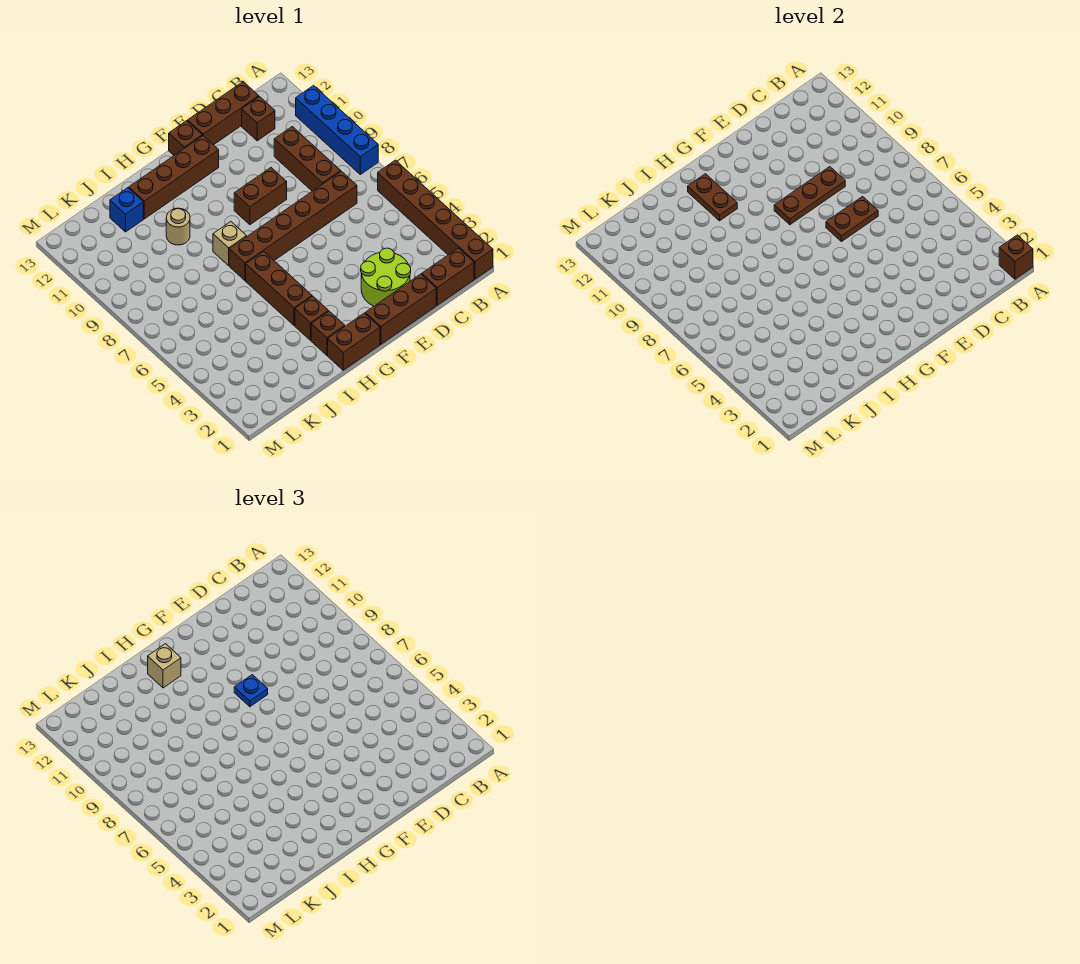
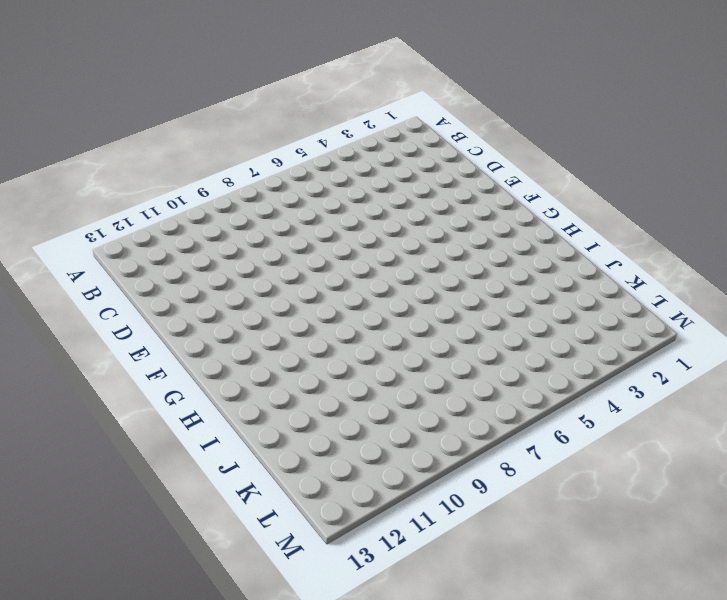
none -> brown brick A1:A6 level 1
none -> blue brick A8:A11 level 1
none -> brown brick B1:C1 level 1

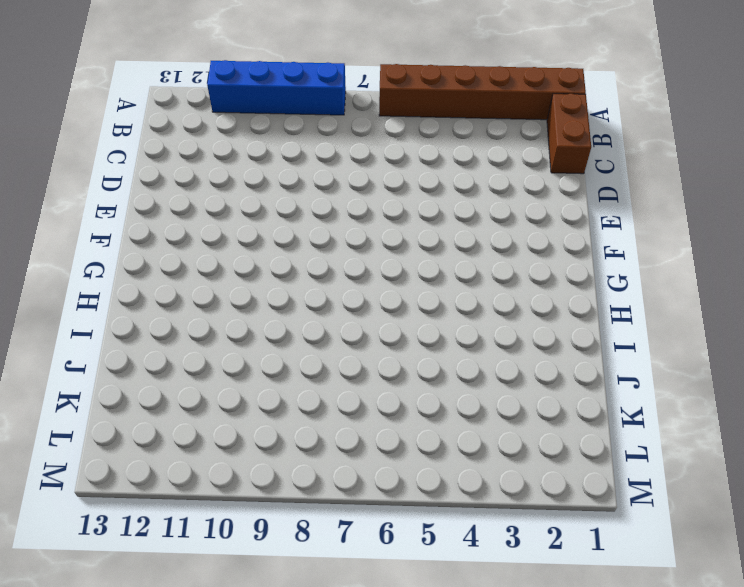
none -> brown brick C7:H7 level 1
none -> brown brick C8:C10 level 1
none -> brown brick C12 level 1

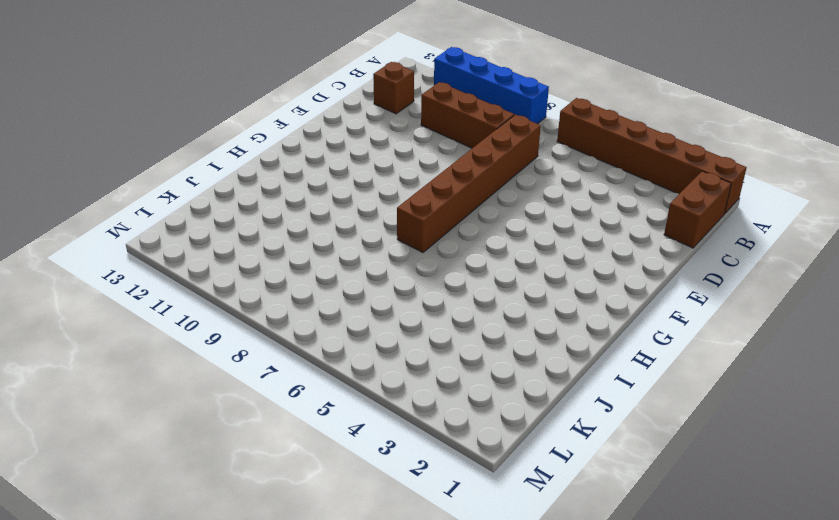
none -> brown brick C13:E13 level 1
none -> brown brick D1:F1 level 1
none -> lime round brick D2:E3 level 1

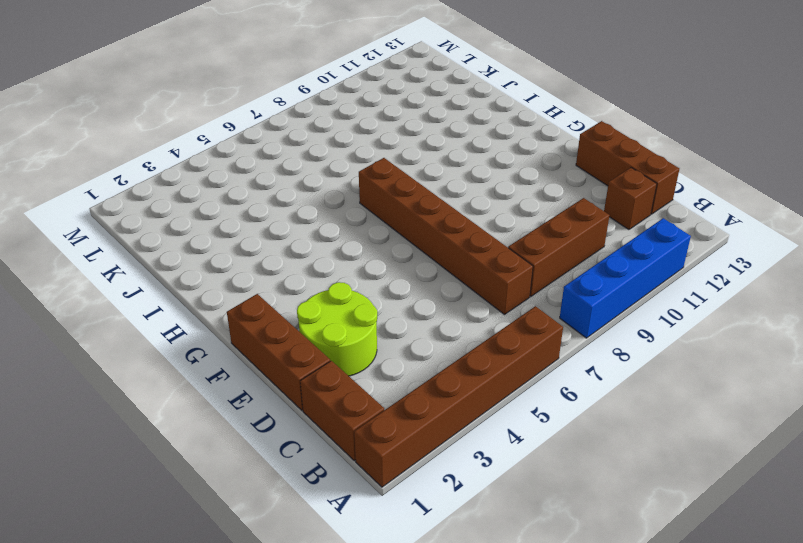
none -> brown brick E9:F9 level 1
none -> brown brick F12:I12 level 1
none -> brown brick F13 level 1

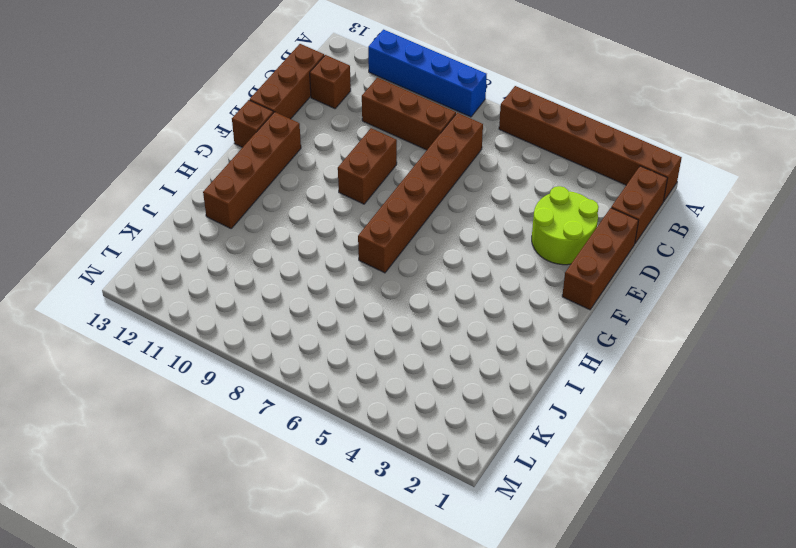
none -> brown brick G1:H1 level 1
none -> brown brick H2 level 1
none -> brown brick H3 level 1

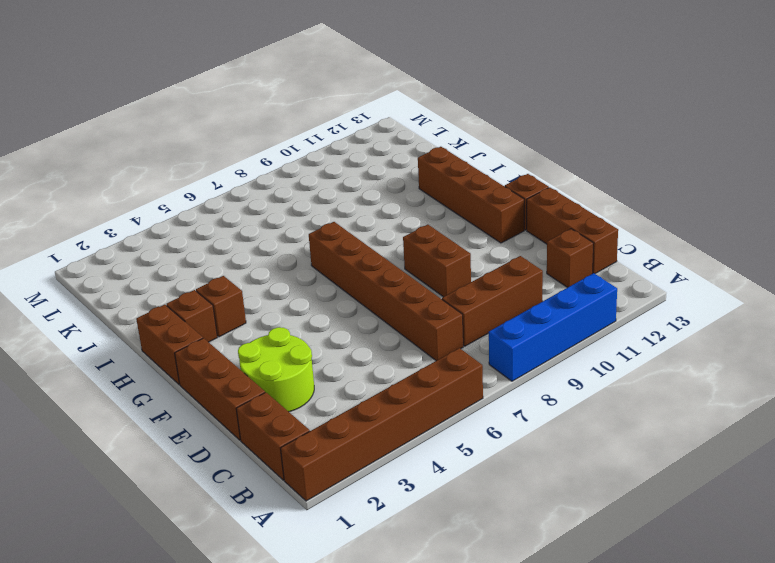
none -> brown brick H4:H6 level 1
none -> tan brick H8 level 1
none -> tan round brick I10 level 1

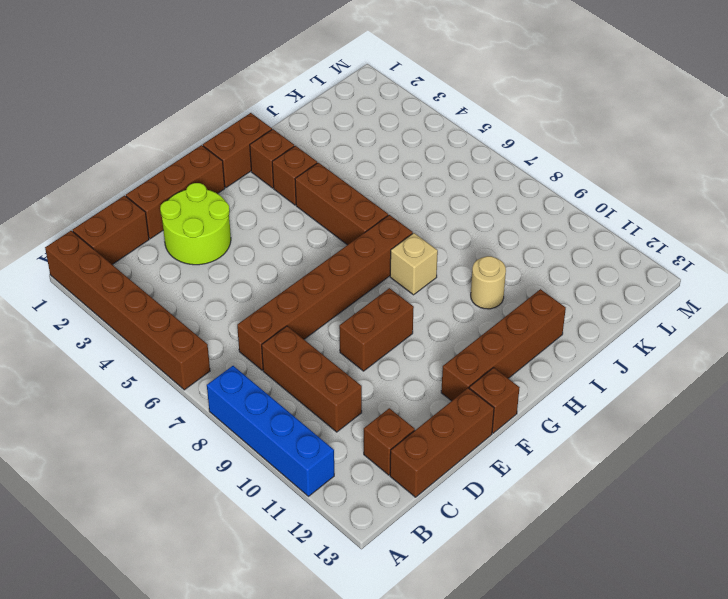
none -> blue brick J12 level 1
none -> brown brick A1 level 2
none -> brown plate D7:E7 level 2

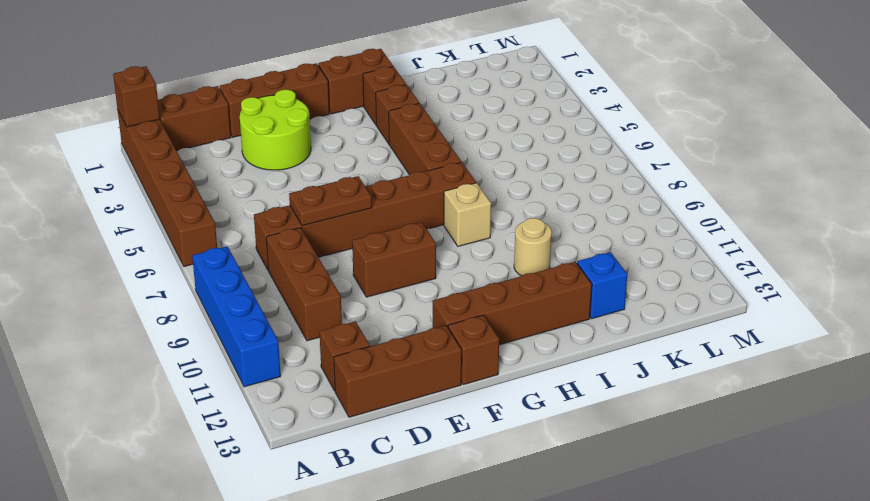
none -> brown plate D9:F9 level 2
none -> brown plate H11:H12 level 2
none -> blue plate F9 level 3

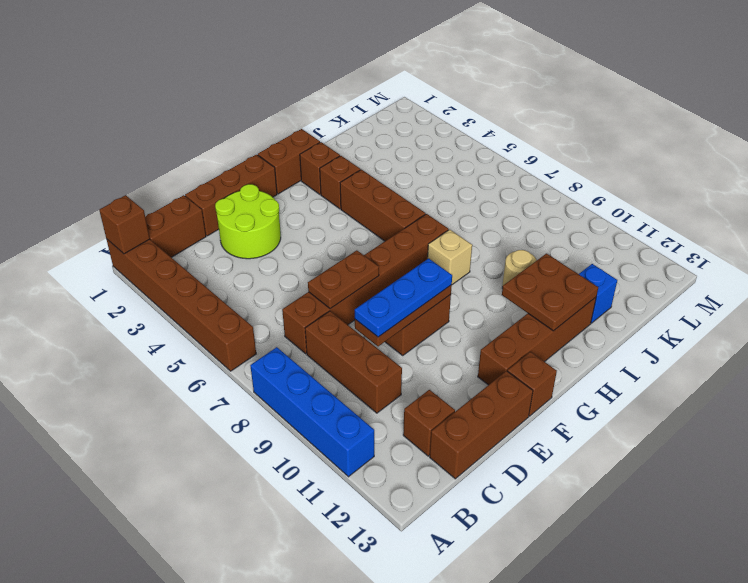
blue plate D9:F9 level 3 -> blue plate F9 level 3
brown plate H11:I12 level 2 -> brown plate H11:H12 level 2
none -> tan brick H12 level 3

